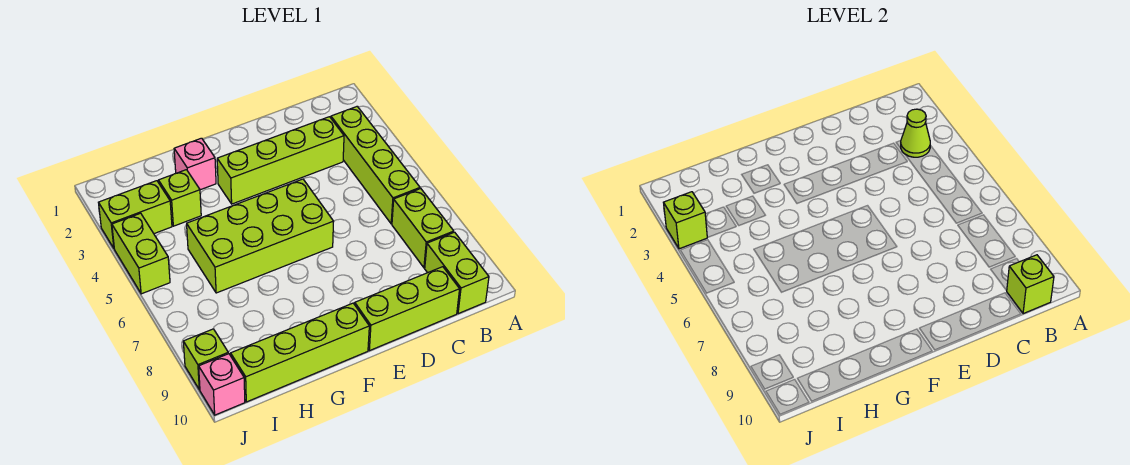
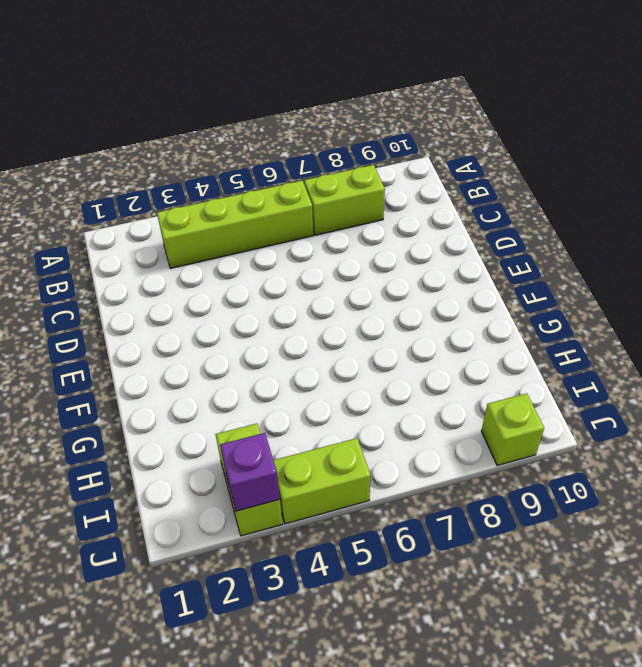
purple brick J3 level 2 -> lime brick J3 level 2
none -> lime brick B9:B10 level 1
none -> lime brick C3:F3 level 1
none -> lime brick C10:E10 level 1

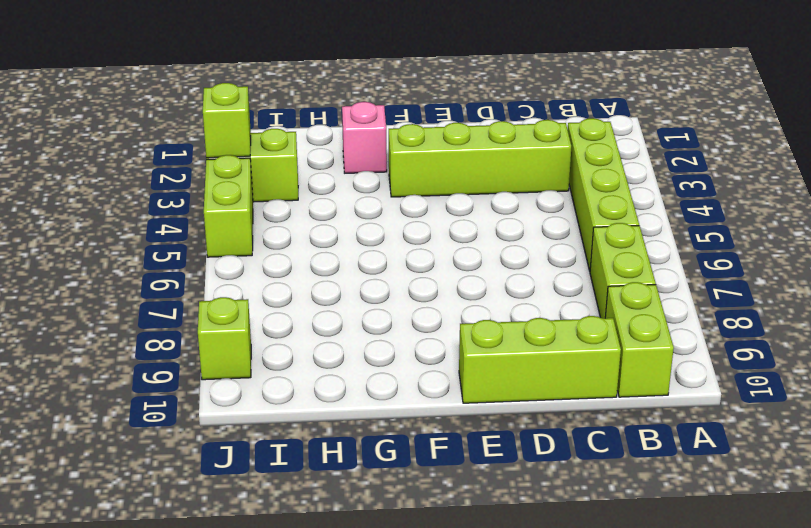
none -> lime brick E5:H6 level 1
none -> lime brick F10:I10 level 1
none -> lime brick H3 level 1

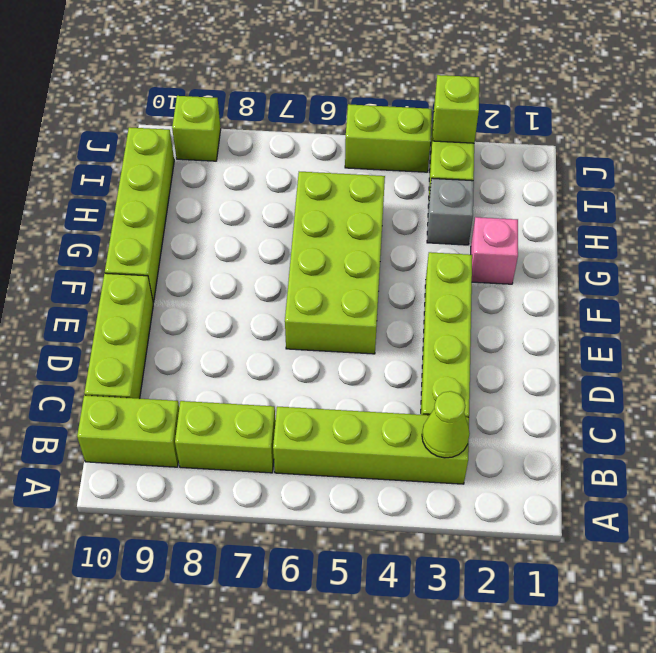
grey brick H3 level 1 -> lime brick H3 level 1
none -> pink brick J10 level 1
none -> lime brick B10 level 2

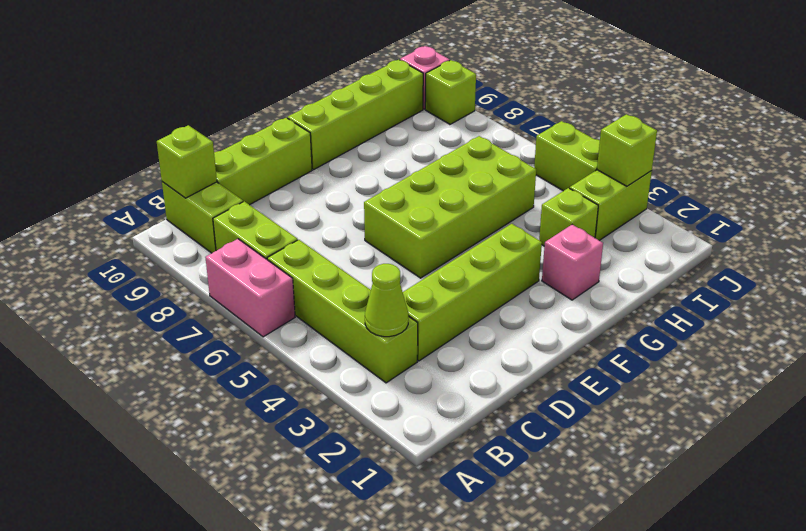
pink brick A6:A7 level 1 -> none

